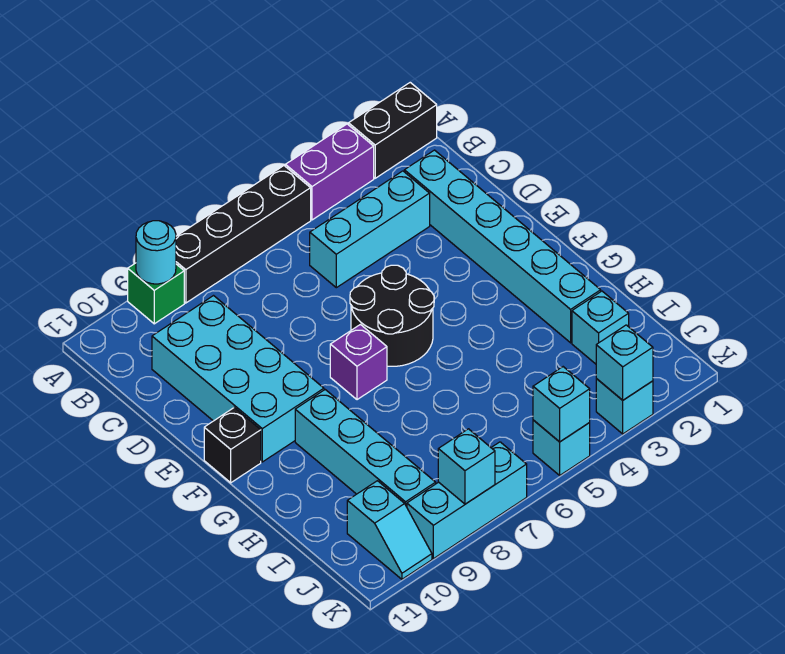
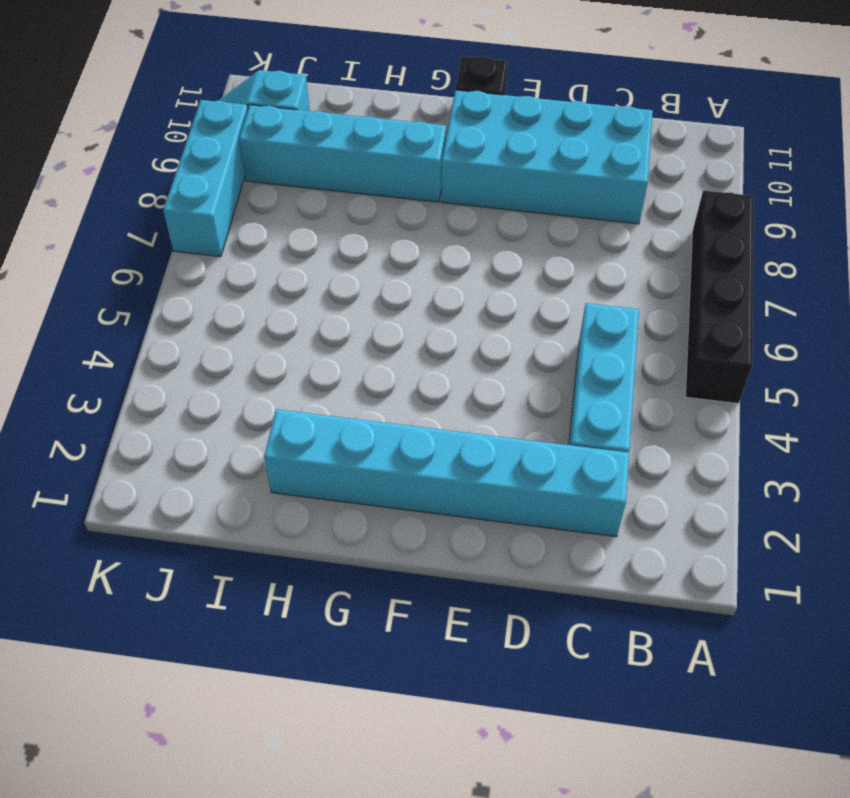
none -> black brick A1:A2 level 1
none -> purple brick A3:A4 level 1
none -> green brick A9 level 1

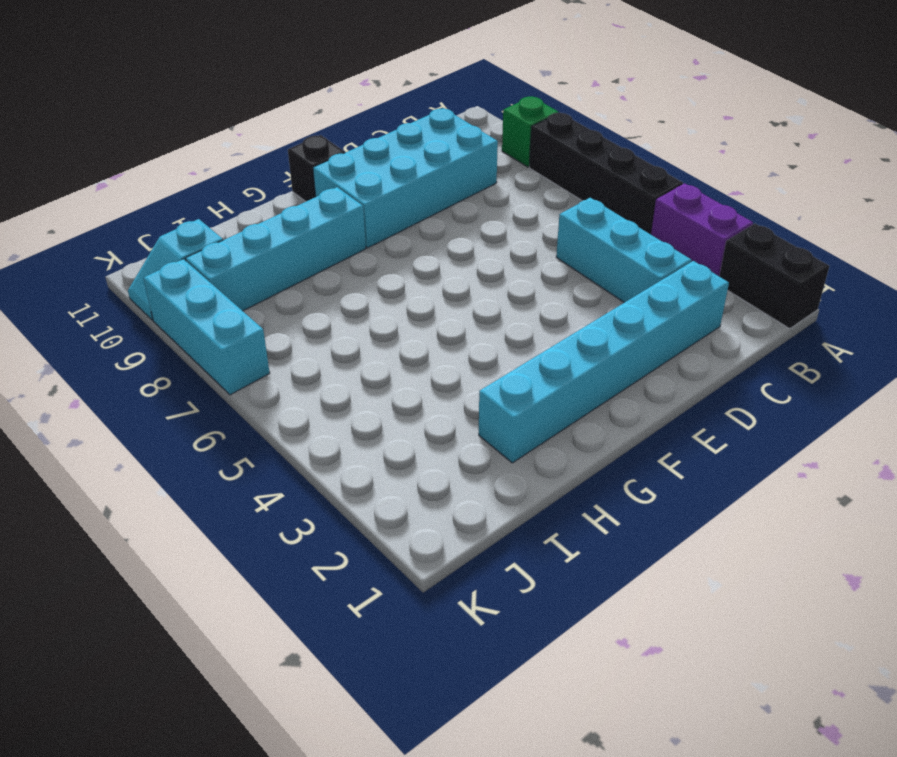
none -> black round brick E5:F6 level 1
none -> purple brick F7 level 1
none -> cyan brick I2 level 1

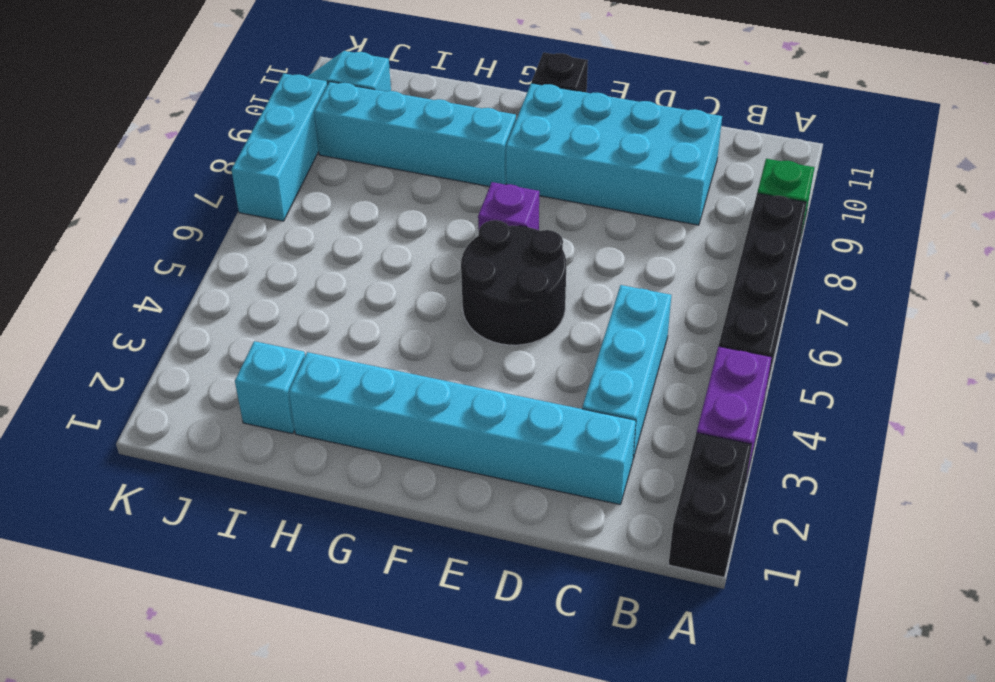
none -> cyan brick K3 level 1
none -> cyan brick K5 level 1
none -> cyan round brick A9 level 2

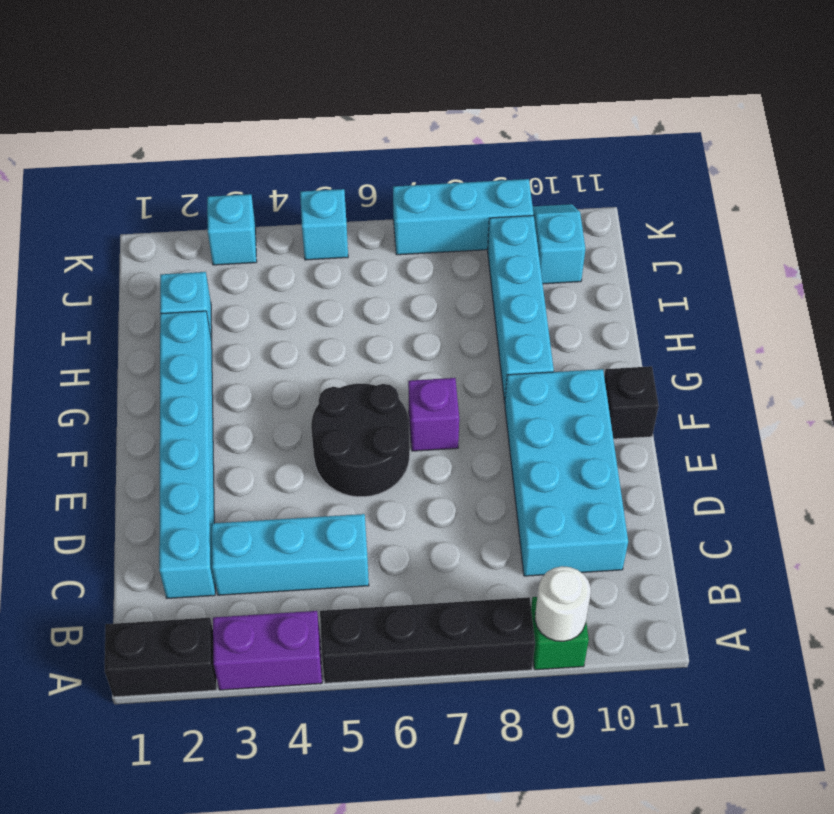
white round brick A9 level 2 -> cyan round brick A9 level 2
none -> cyan brick K3 level 2
none -> cyan brick K5 level 2
none -> cyan brick K8 level 2

